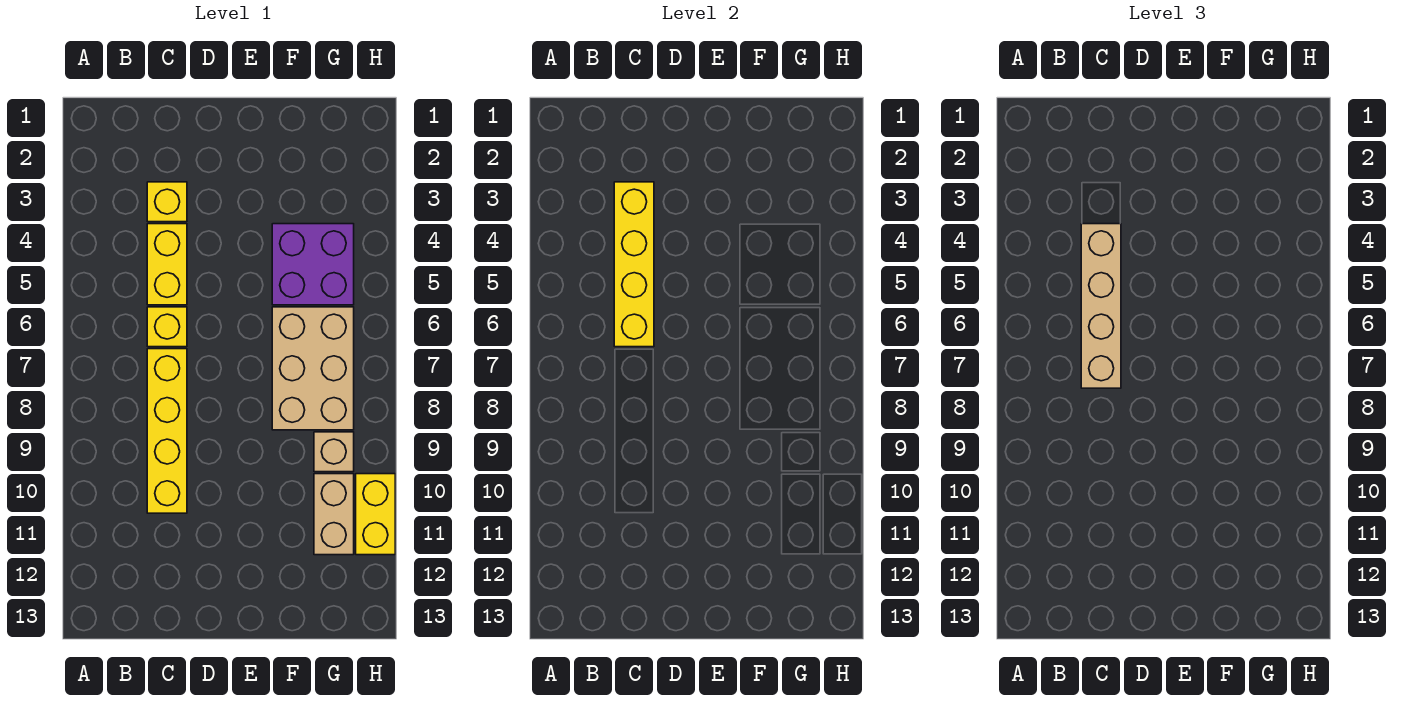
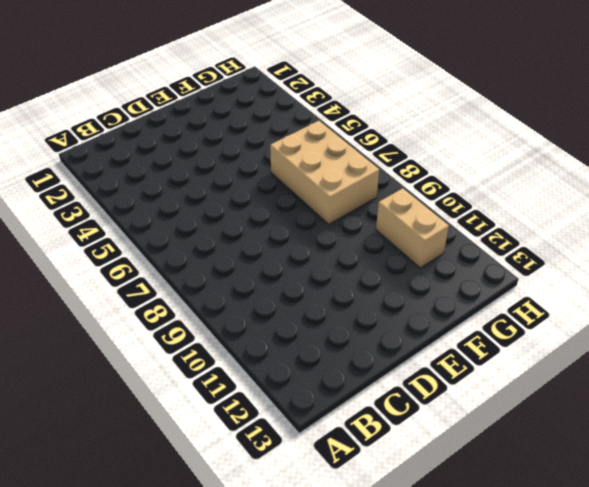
none -> yellow brick C3 level 1
none -> yellow brick C4:C5 level 1

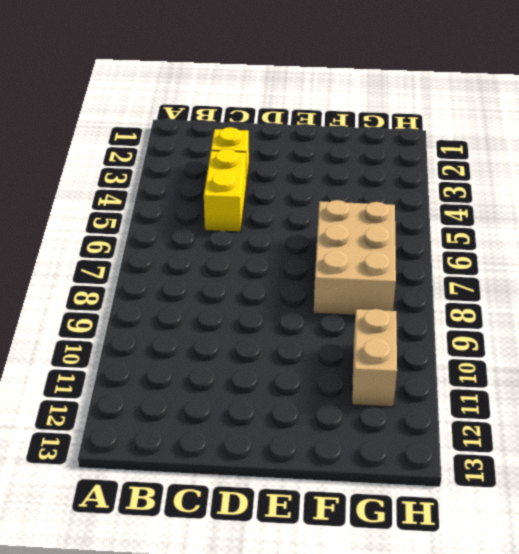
none -> yellow brick C6 level 1
none -> yellow brick C7:C10 level 1

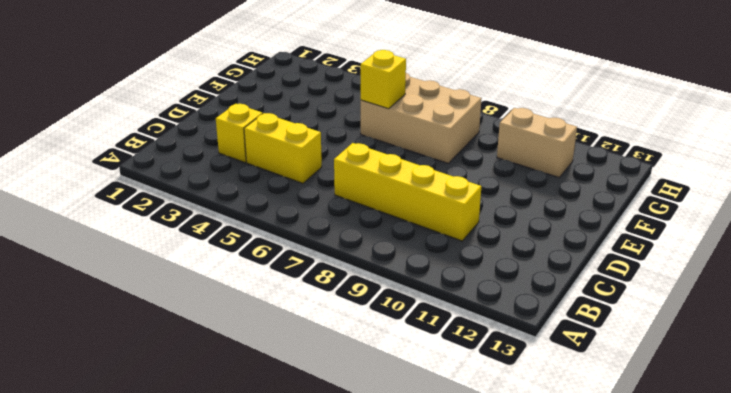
yellow brick F6 level 2 -> yellow brick C6 level 1
none -> purple brick F4:G5 level 1
none -> tan brick G9 level 1

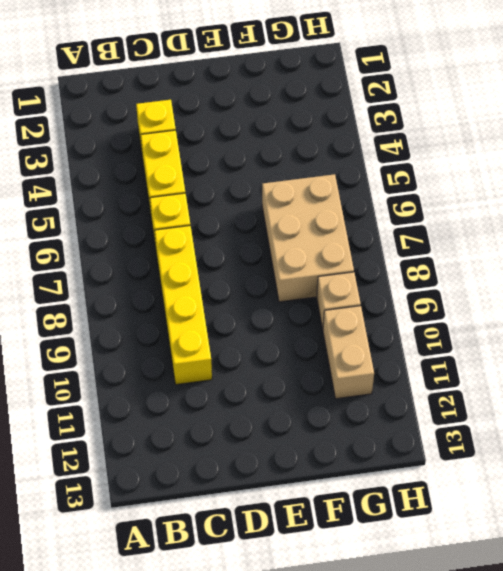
none -> purple brick F4:G5 level 1
none -> yellow brick H10:H11 level 1

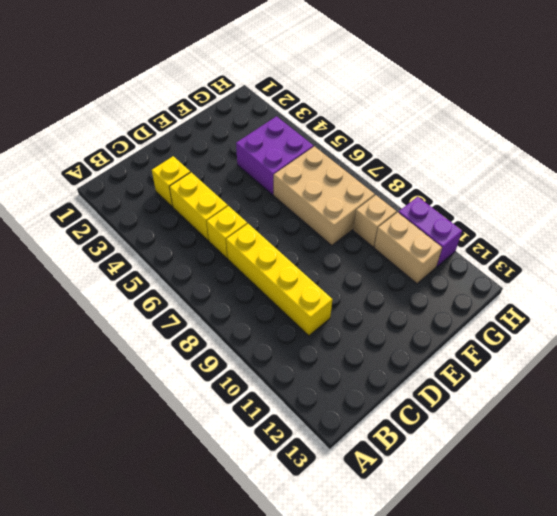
purple brick H10:H11 level 1 -> yellow brick H10:H11 level 1
none -> yellow brick C3:C6 level 2
none -> tan brick C4:C7 level 3

